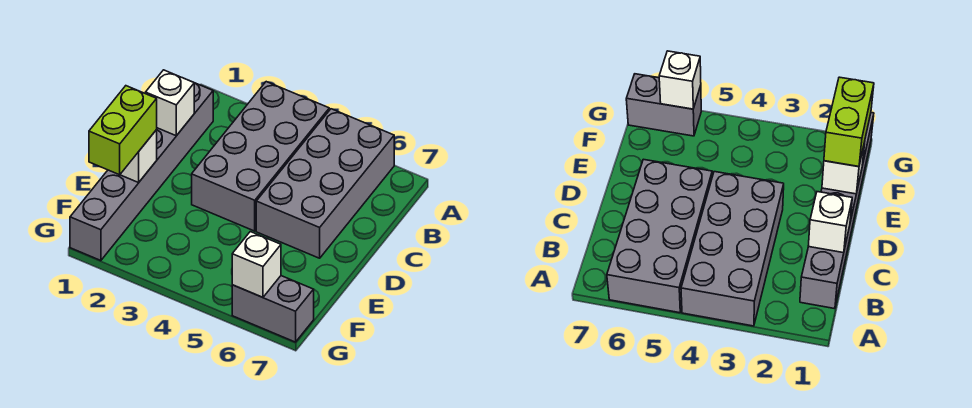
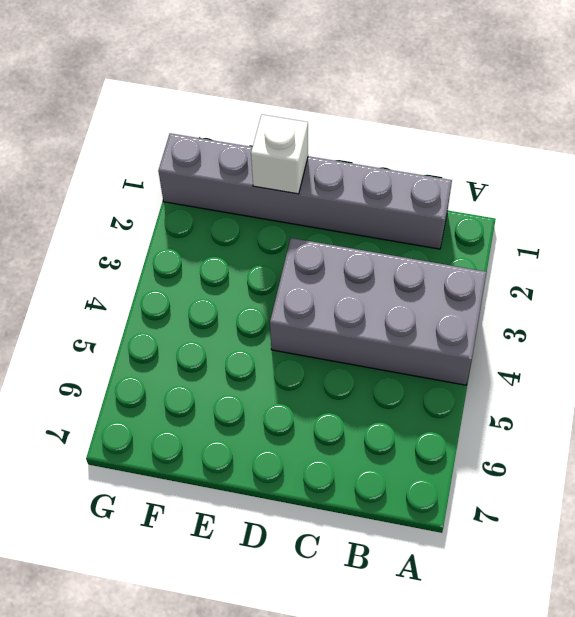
none -> grey brick A5:D6 level 1
none -> grey brick G6:G7 level 1

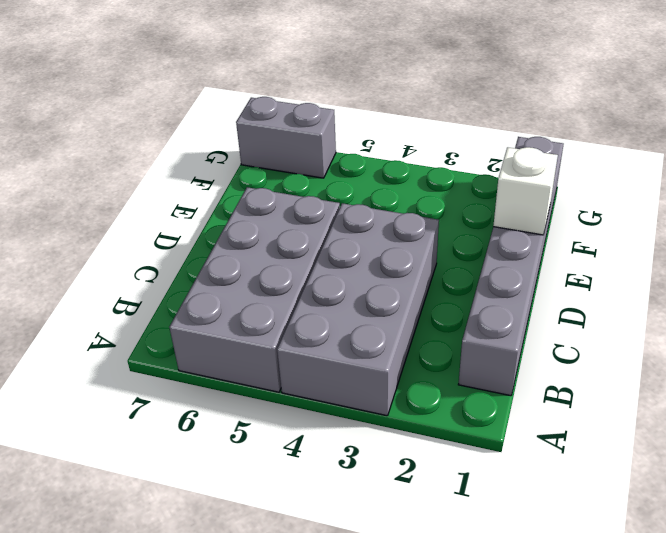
none -> white brick C1 level 2
none -> white brick G6 level 2

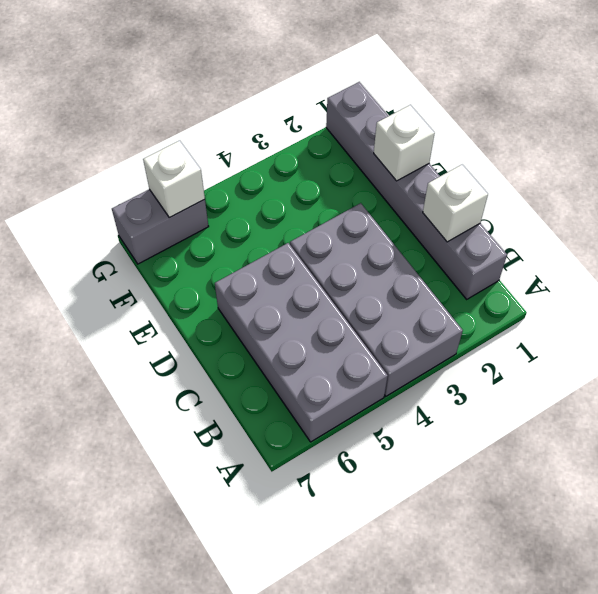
none -> lime brick E1:F1 level 3

